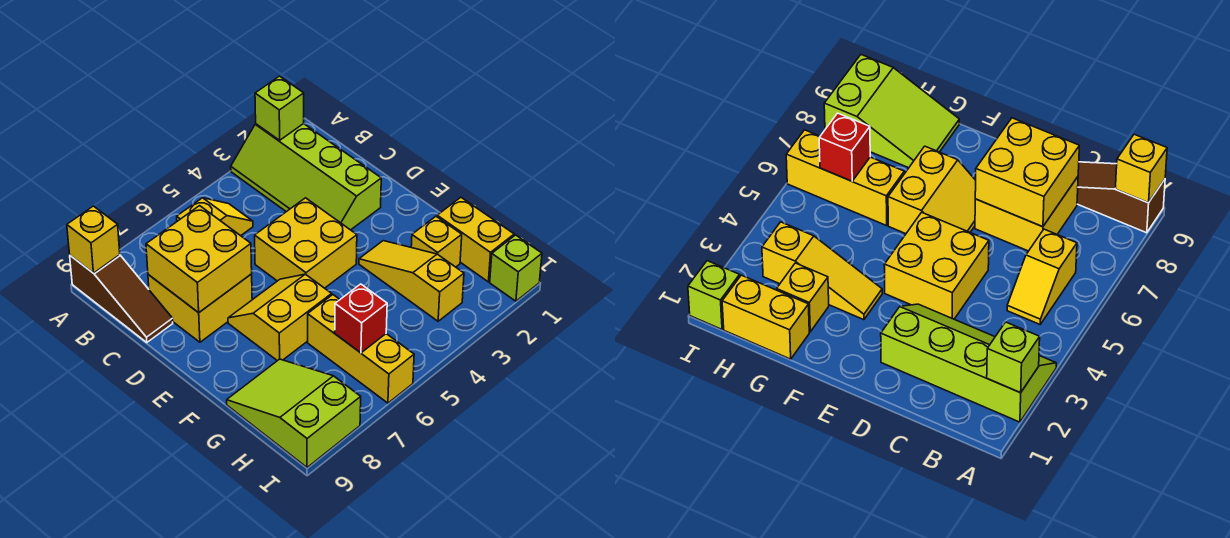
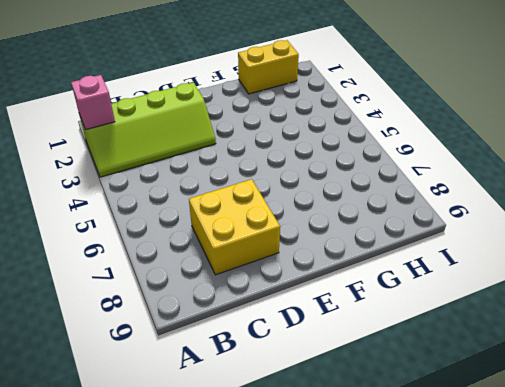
pink brick A2 level 2 -> lime brick A2 level 2
none -> brown slope A9:C9 level 1 top A
none -> yellow slope B5:B6 level 1 top 6
none -> yellow brick D4:E5 level 1

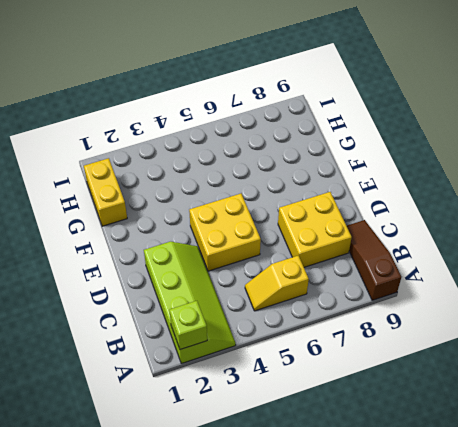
none -> yellow slope E6:F7 level 1 top F
none -> yellow slope F3:H3 level 1 top H
none -> yellow brick G2 level 1

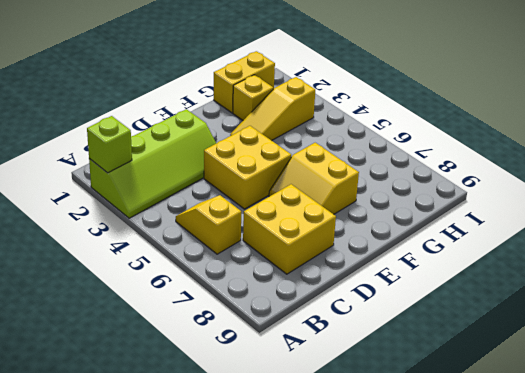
none -> brown slope A9:C9 level 1 top A
none -> yellow brick G6:I6 level 1
none -> lime slope G8:I9 level 1 top I

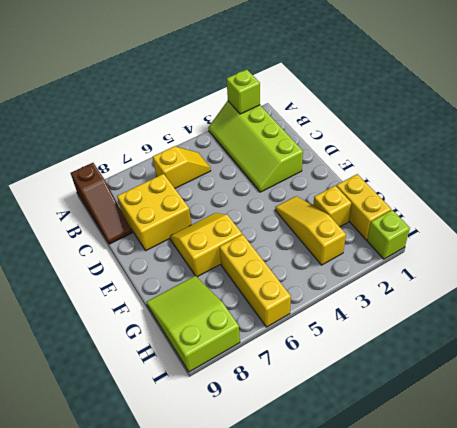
none -> yellow brick D4:E5 level 1
none -> yellow brick A9 level 2
none -> yellow brick C7:D8 level 2

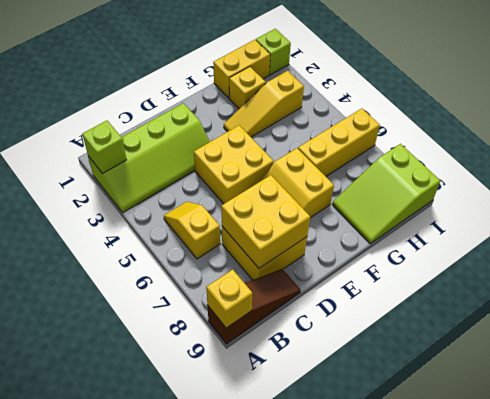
none -> red brick H6 level 2

